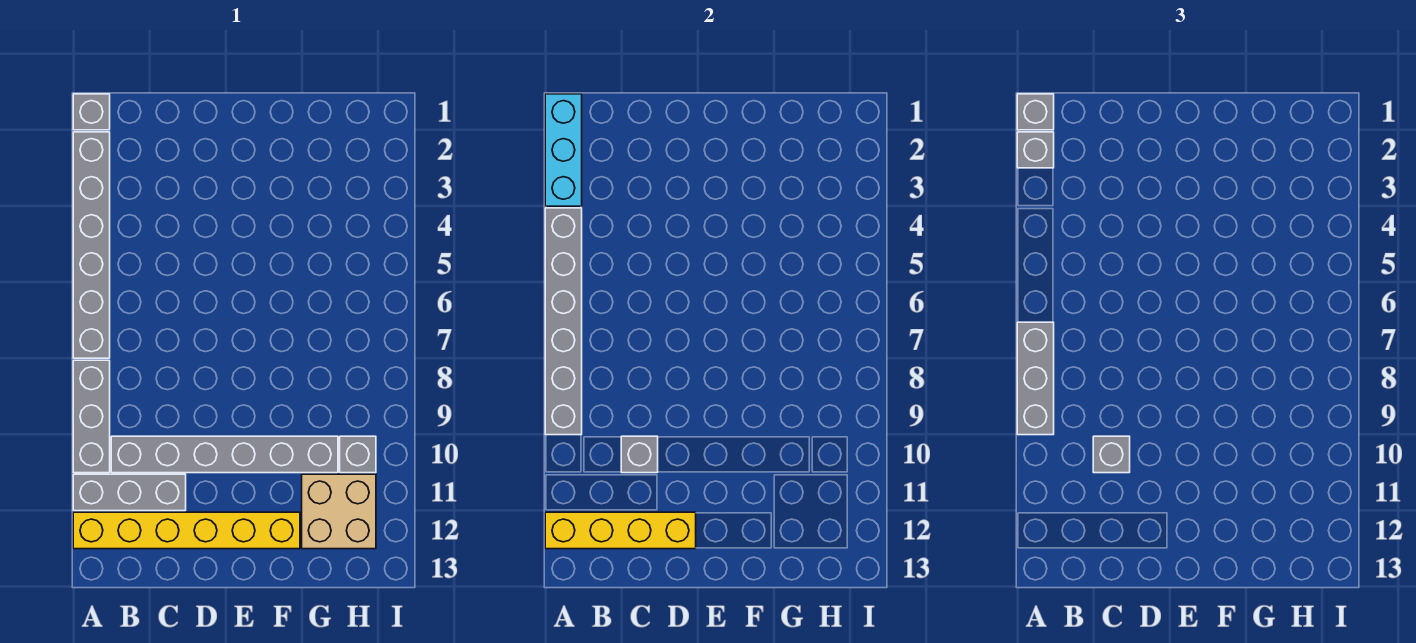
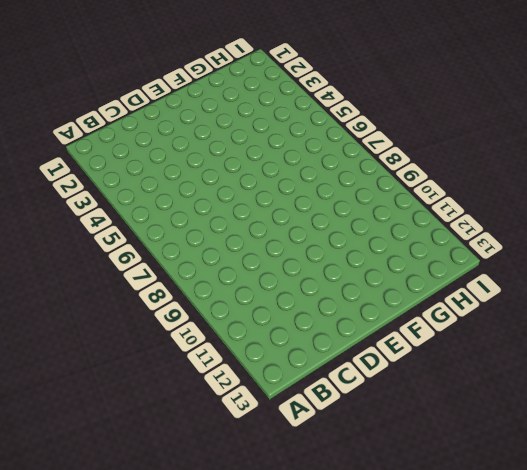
none -> grey brick A1 level 1
none -> grey brick A2:A7 level 1
none -> grey brick A8:A10 level 1

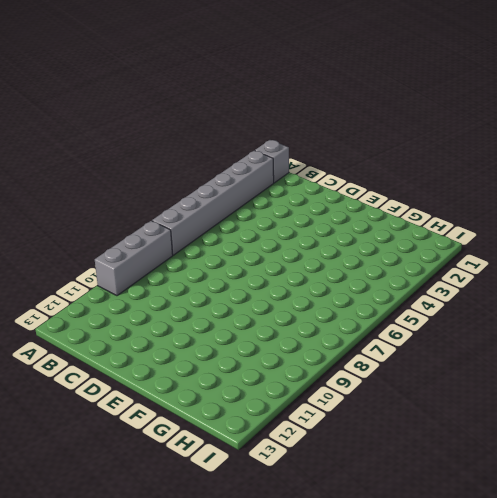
none -> grey brick A11:C11 level 1
none -> yellow brick A12:F12 level 1
none -> grey brick B10:G10 level 1

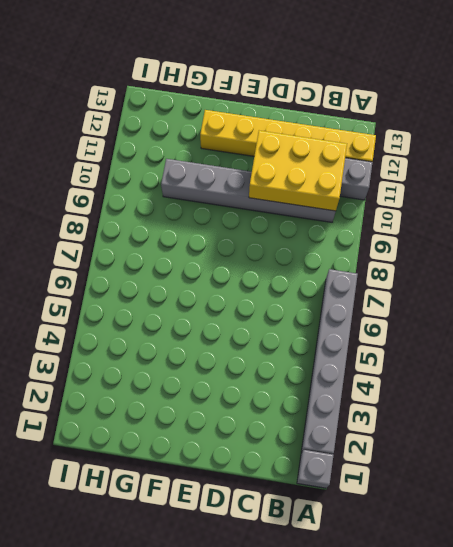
yellow brick B10:D11 level 2 -> grey brick C10 level 2
none -> grey brick A8:A10 level 1
none -> tan brick G11:H12 level 1
none -> grey brick H10 level 1

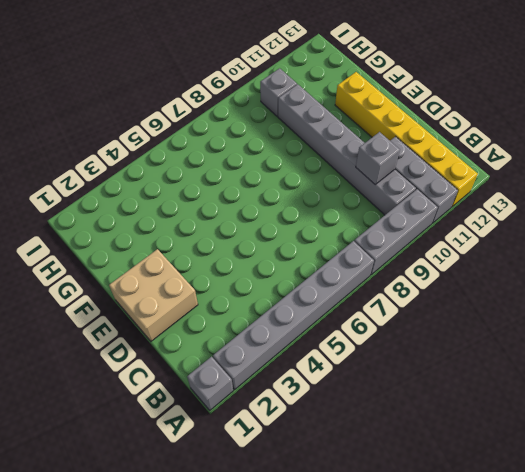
tan brick D1:E2 level 1 -> tan brick G11:H12 level 1
none -> cyan brick A1:A3 level 2
none -> grey brick A4:A9 level 2
none -> yellow brick A12:D12 level 2

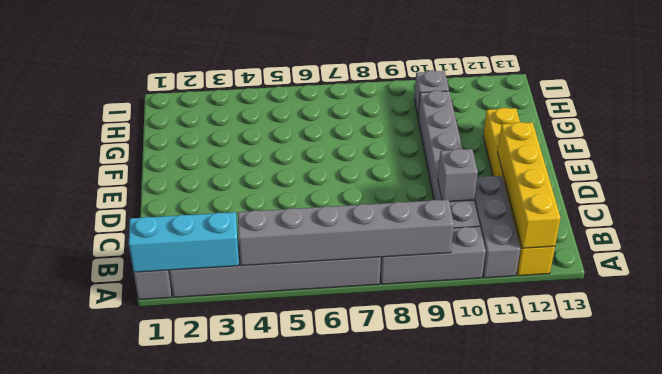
none -> tan brick G11:H12 level 1
none -> grey brick A1 level 3
none -> grey brick A2 level 3

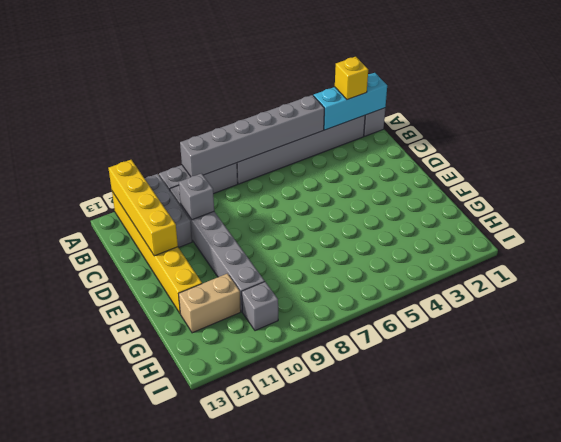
yellow brick A2 level 3 -> grey brick A2 level 3
tan brick G11:G12 level 1 -> tan brick G11:H12 level 1
none -> grey brick A1 level 3
none -> grey brick A7:A9 level 3
none -> grey brick C10 level 3

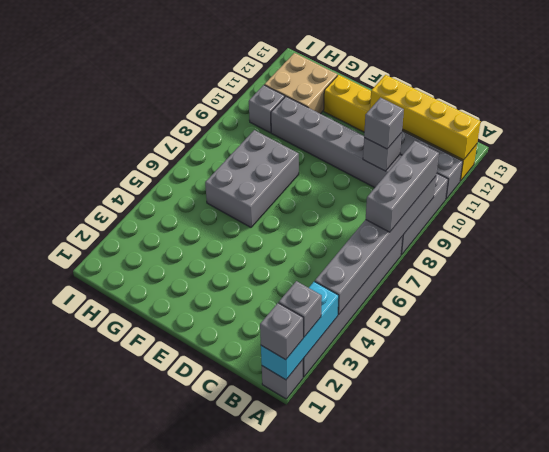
grey brick F6:G8 level 1 -> none

